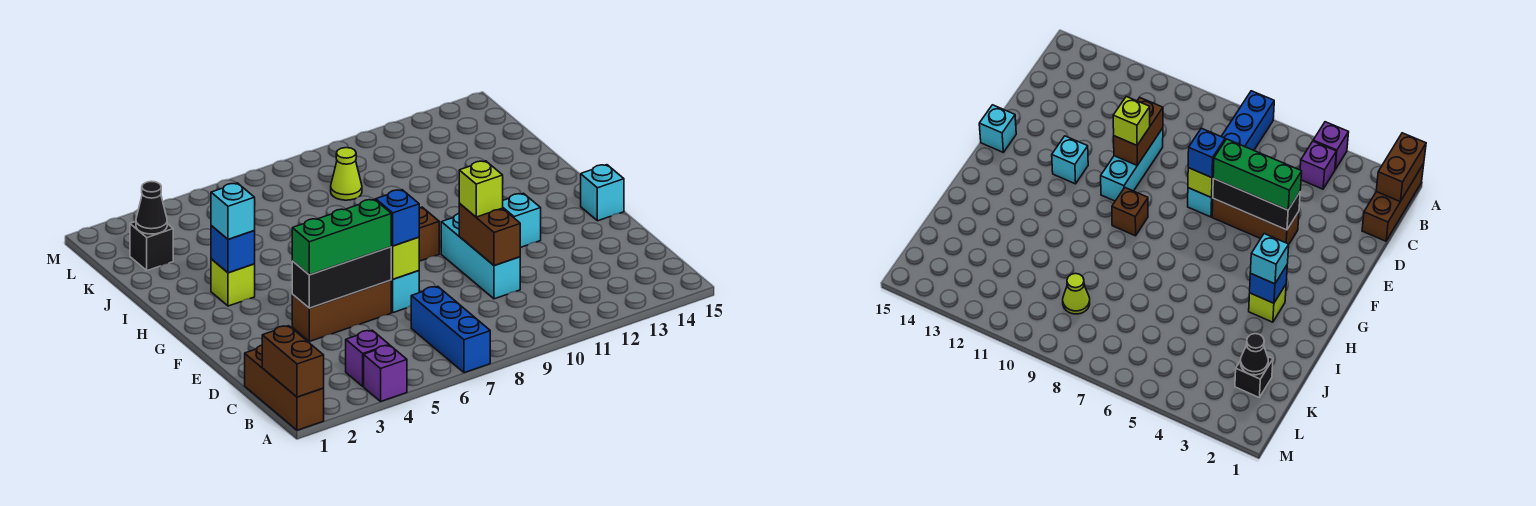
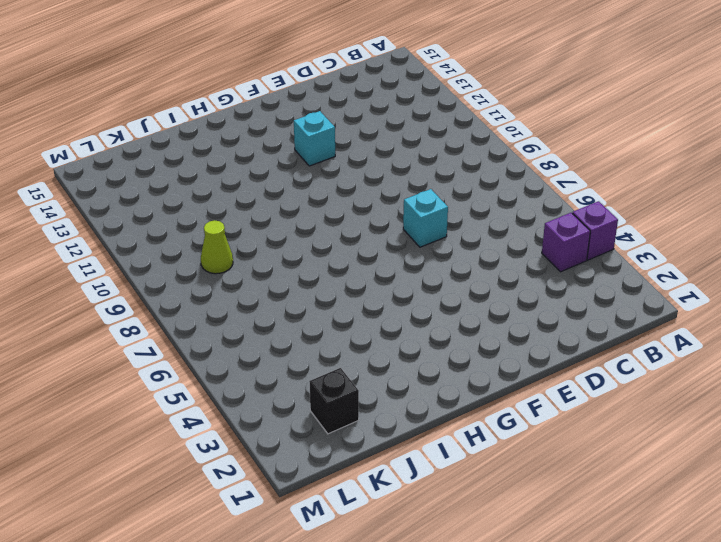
none -> brown brick A1:C1 level 1
none -> blue brick A7:C7 level 1
none -> cyan brick D10:F10 level 1

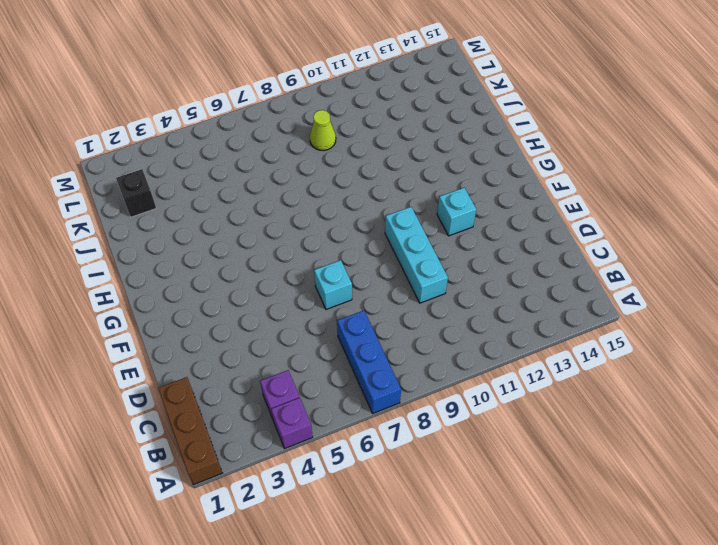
none -> brown brick E4:E6 level 1
none -> cyan brick F15 level 1
none -> brown brick G9 level 1

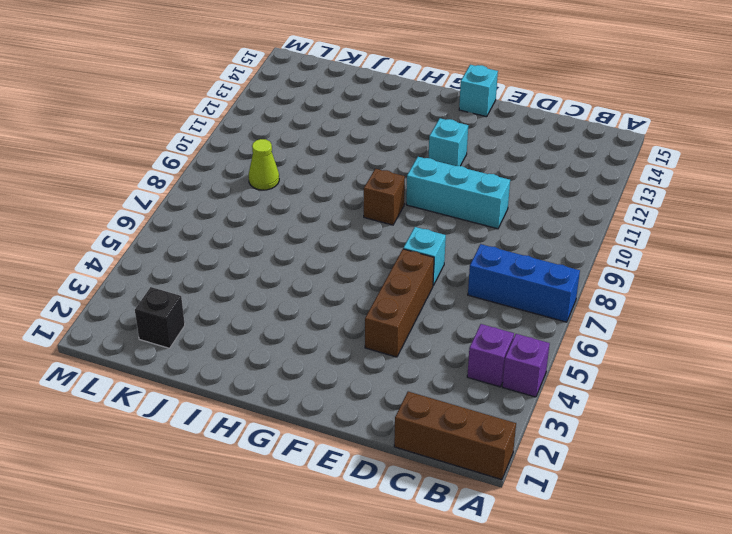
none -> lime brick H3 level 1
none -> brown brick A1:B1 level 2
none -> brown brick D10:E10 level 2

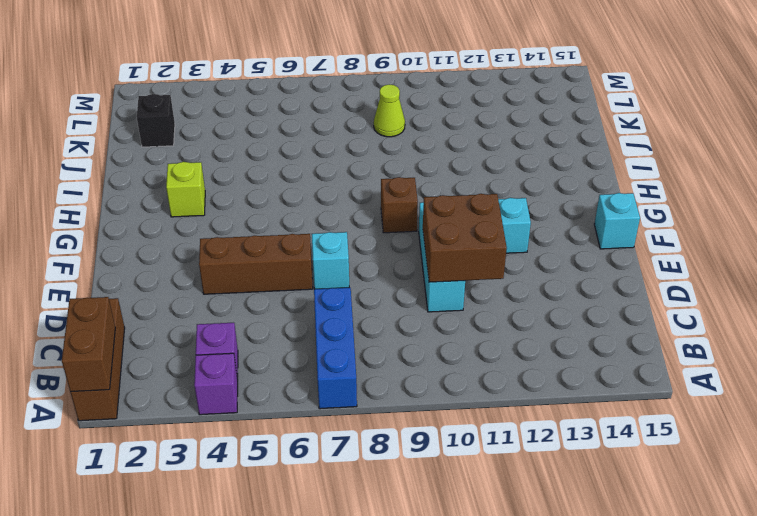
brown brick D10:E11 level 2 -> brown brick D10:E10 level 2
none -> black brick E4:E6 level 2
none -> lime brick E7 level 2
none -> blue brick H3 level 2

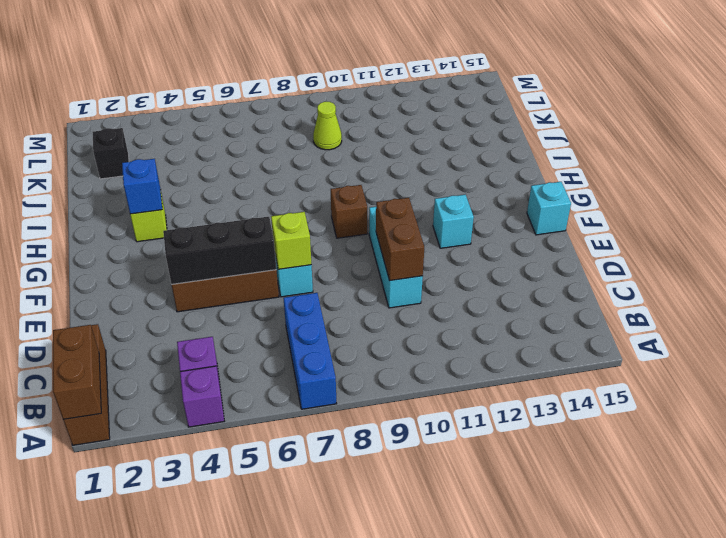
none -> black cone K2 level 2
none -> green brick E4:E6 level 3
none -> blue brick E7 level 3

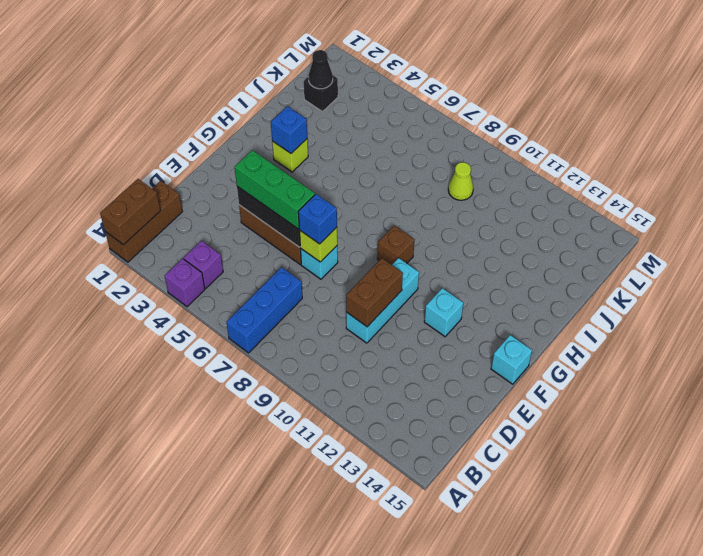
none -> lime brick E10 level 3
none -> cyan brick H3 level 3

